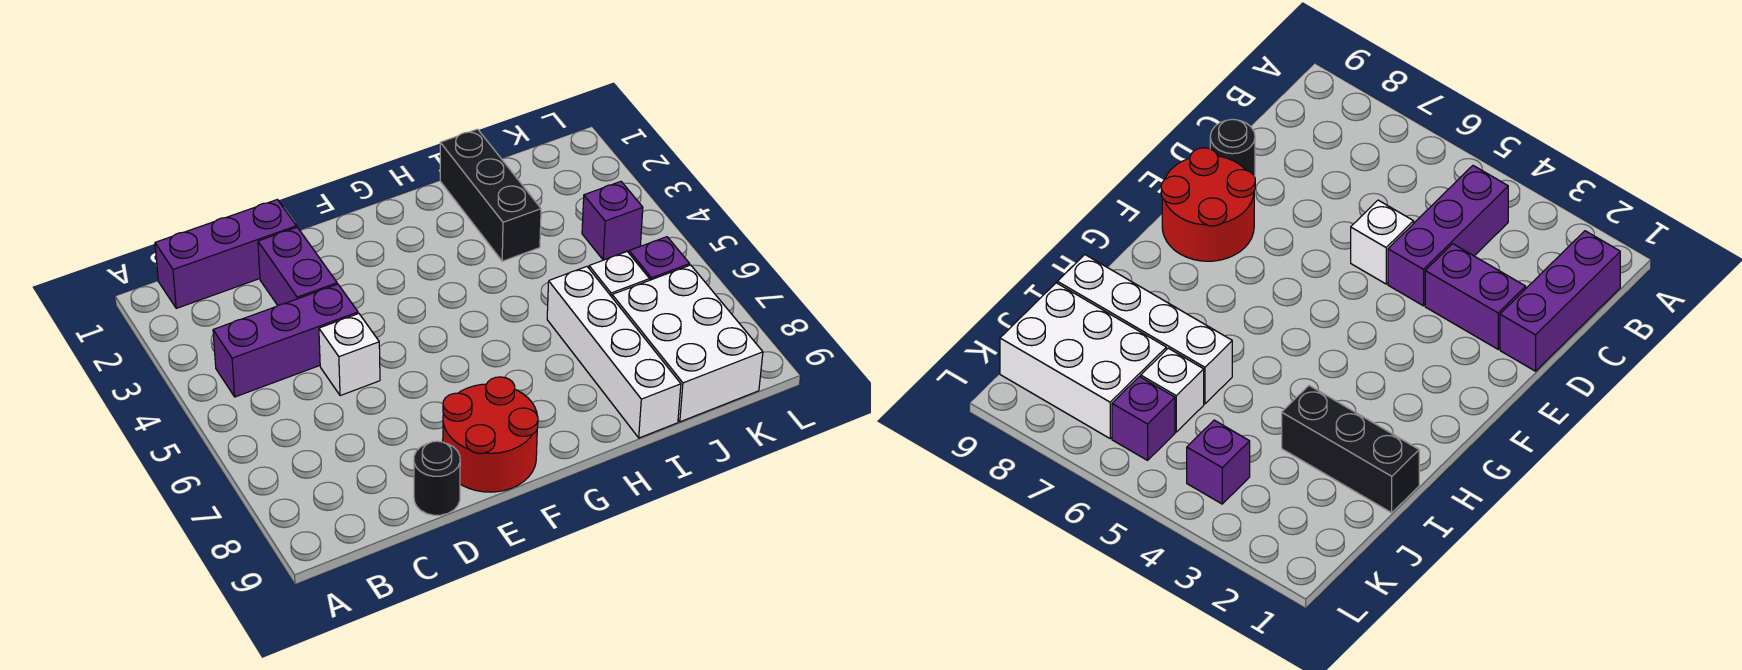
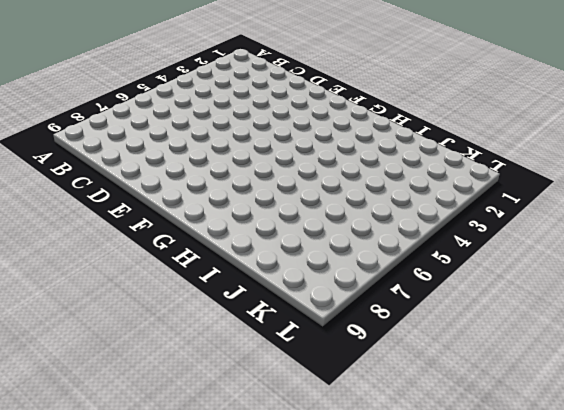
none -> purple brick B1:D1 level 1
none -> purple brick B4:D4 level 1
none -> purple brick D2:D3 level 1

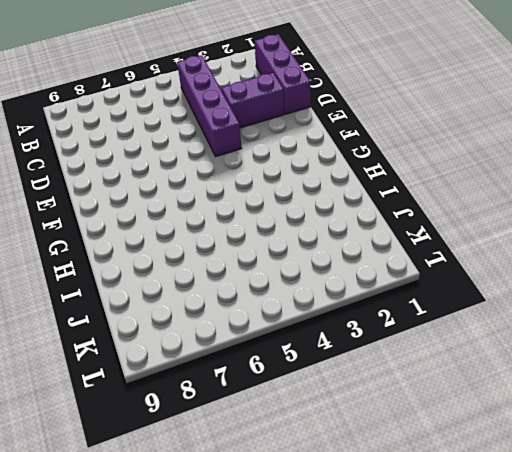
purple brick B4:E4 level 1 -> purple brick B4:D4 level 1
none -> white brick D5 level 1
none -> black round brick D9 level 1
none -> red round brick E8:F9 level 1

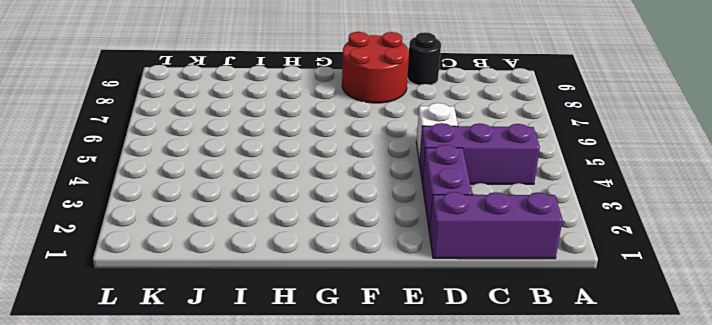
none -> black brick I1:I3 level 1
none -> white brick I6:I9 level 1
none -> white brick J6 level 1

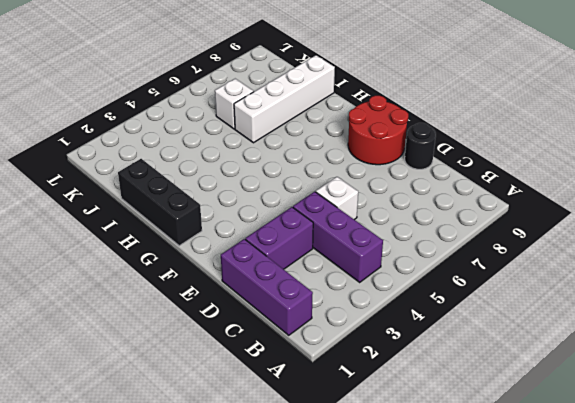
black brick G1:I1 level 1 -> black brick I1:I3 level 1
none -> white brick J7:K9 level 1
none -> purple brick K4 level 1
none -> purple brick K6 level 1

